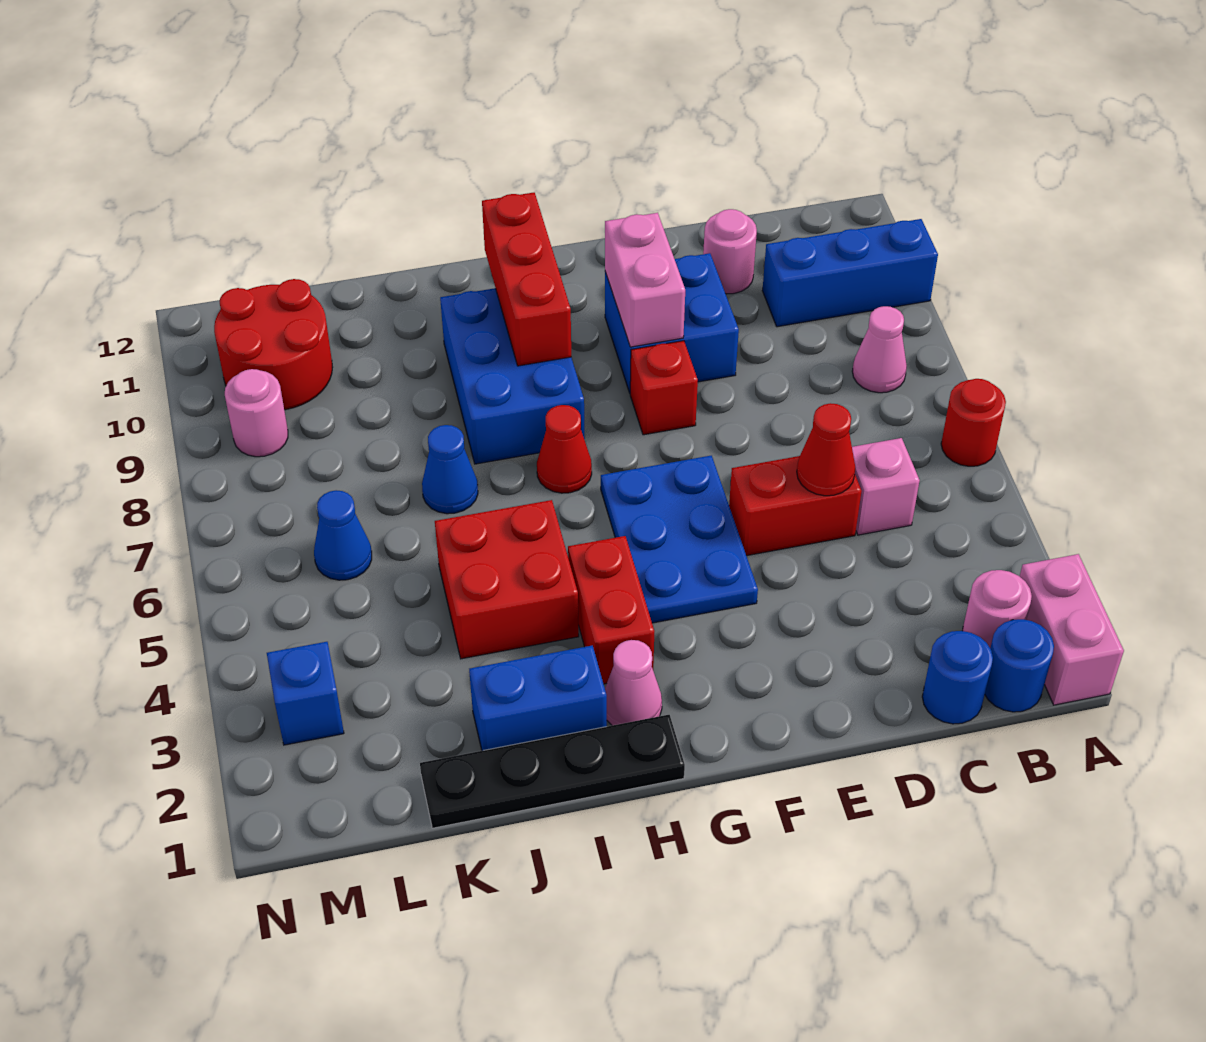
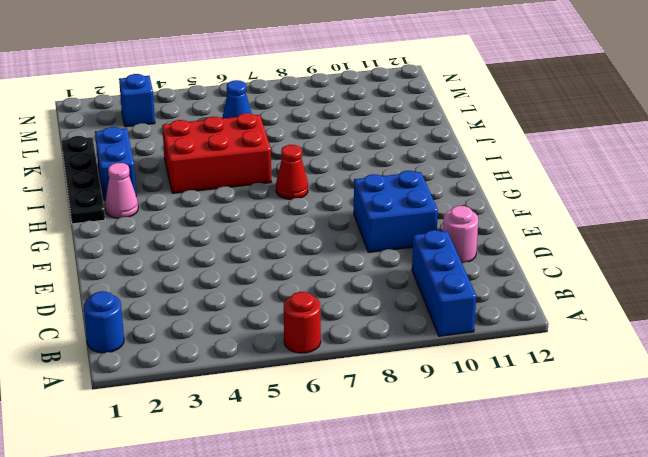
red brick I4:J6 level 1 -> red brick I4:J5 level 1
none -> pink brick A1:A2 level 1
none -> pink round brick B2 level 1
none -> pink cone B8 level 1

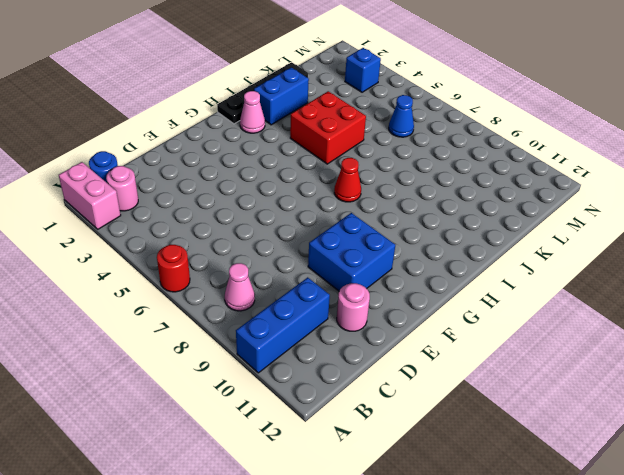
none -> blue round brick C1 level 1
none -> pink brick C5 level 1
none -> red brick D5:E5 level 1

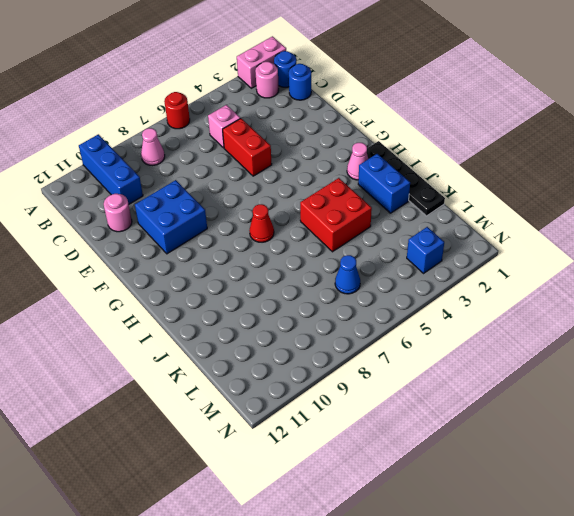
none -> blue plate F4:G6 level 1
none -> red brick F8 level 1
none -> red brick H3:H4 level 1

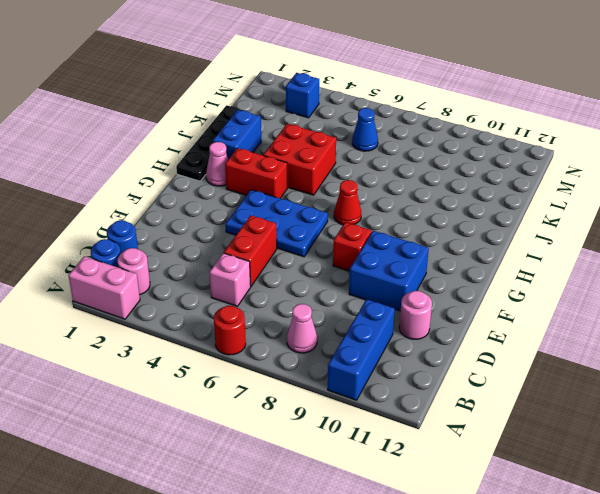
none -> blue brick H8:I10 level 1
none -> blue cone J7 level 1
none -> red round brick L10:M11 level 1

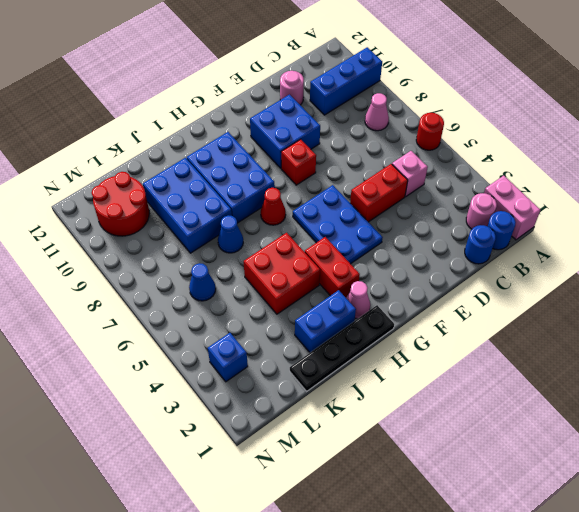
blue brick J8:K10 level 1 -> none
none -> pink round brick M9 level 1
none -> red cone D5 level 2
none -> pink brick F9:F10 level 2

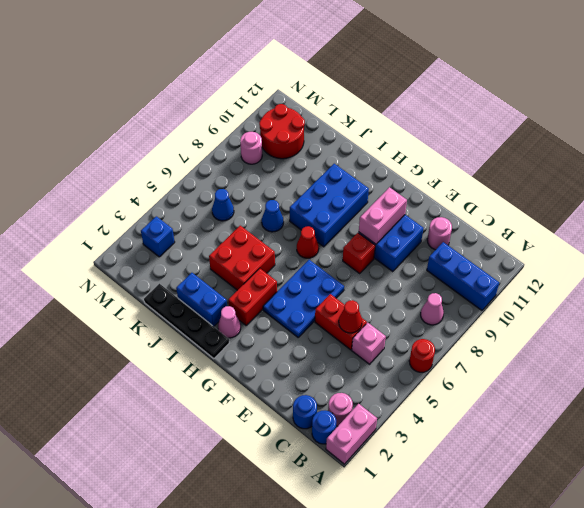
none -> red brick H9:H11 level 2

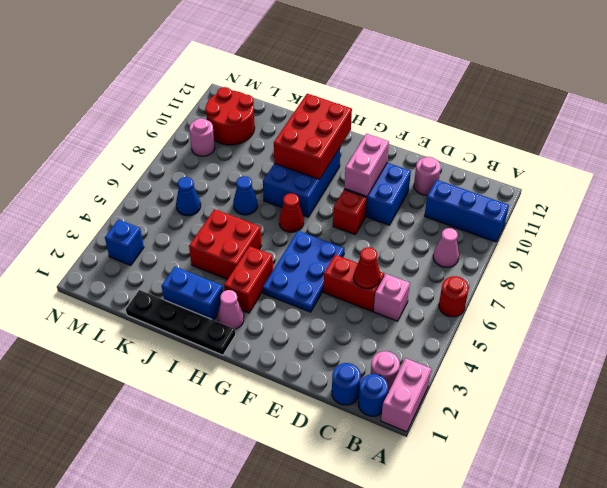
red brick H9:I11 level 2 -> red brick H9:H11 level 2

